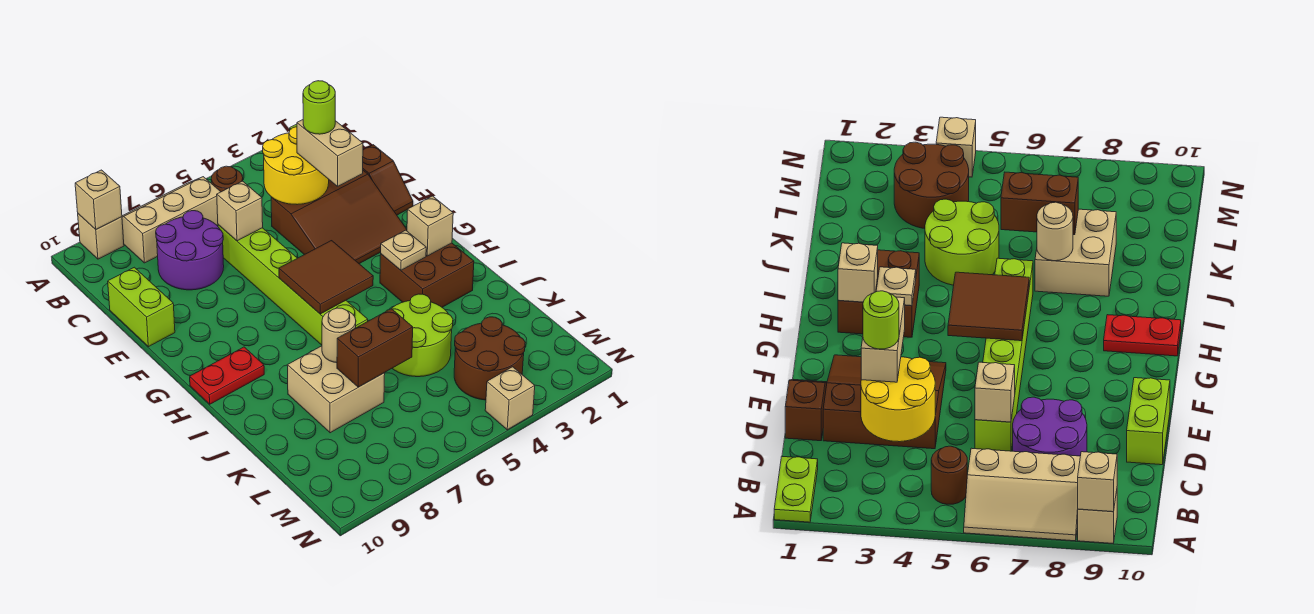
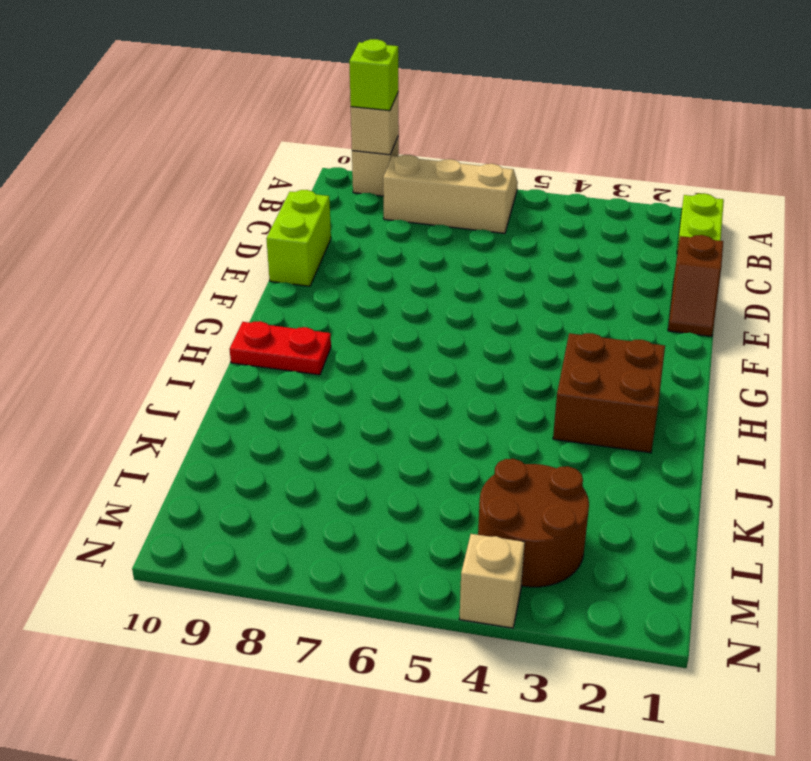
lime brick A9 level 3 -> none
none -> brown round brick B5 level 1
none -> purple round brick C7:D8 level 1
none -> brown slope D2:F4 level 1 top D

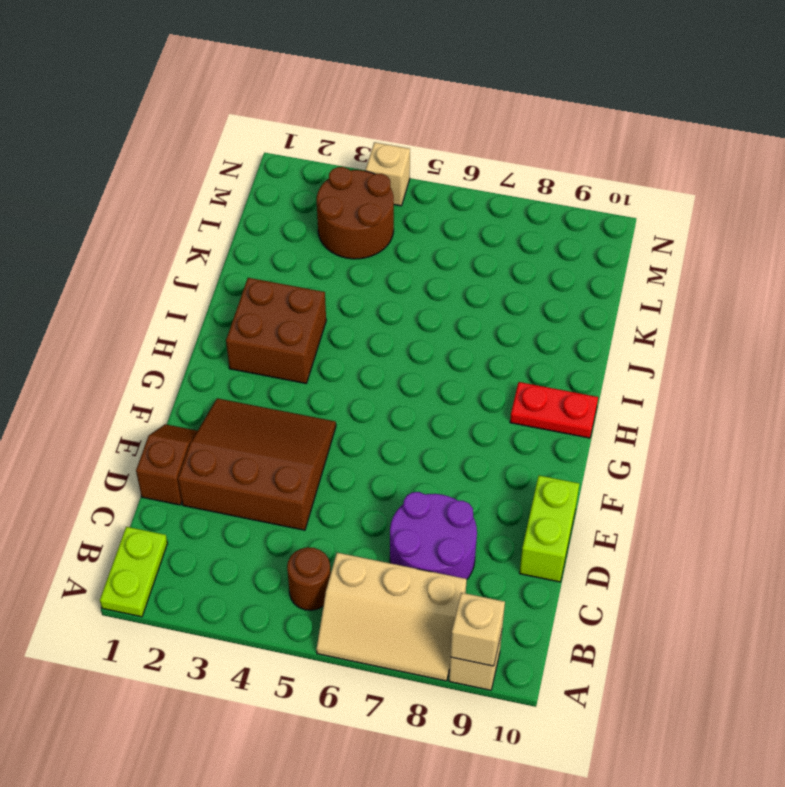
none -> lime brick D6:I6 level 1
none -> lime round brick J4:K5 level 1
none -> tan brick J7:K8 level 1

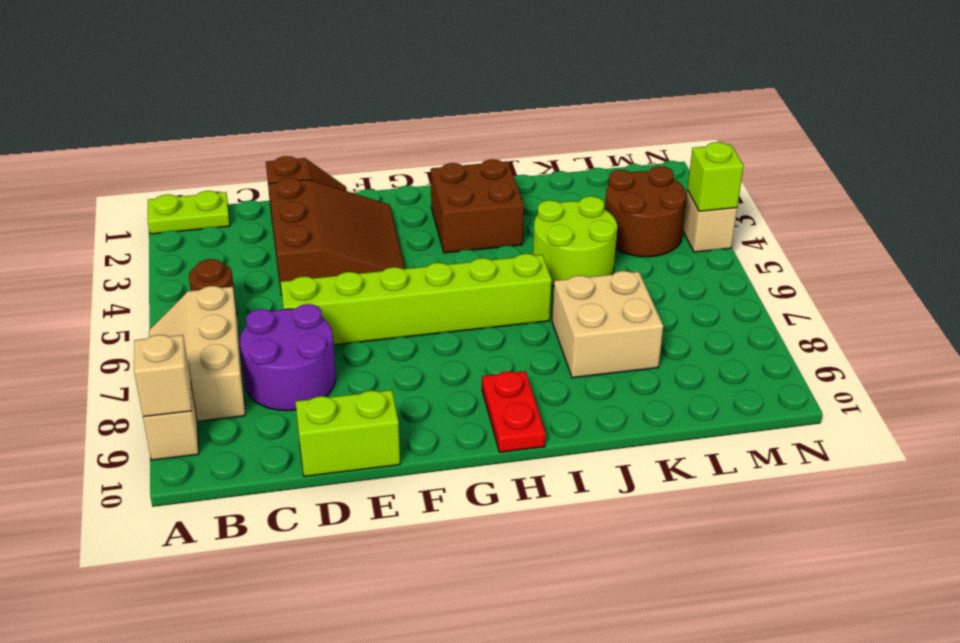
lime brick N4 level 2 -> none
none -> yellow round brick C3:D4 level 2
none -> tan brick D6 level 2
none -> brown tile G5:H6 level 2

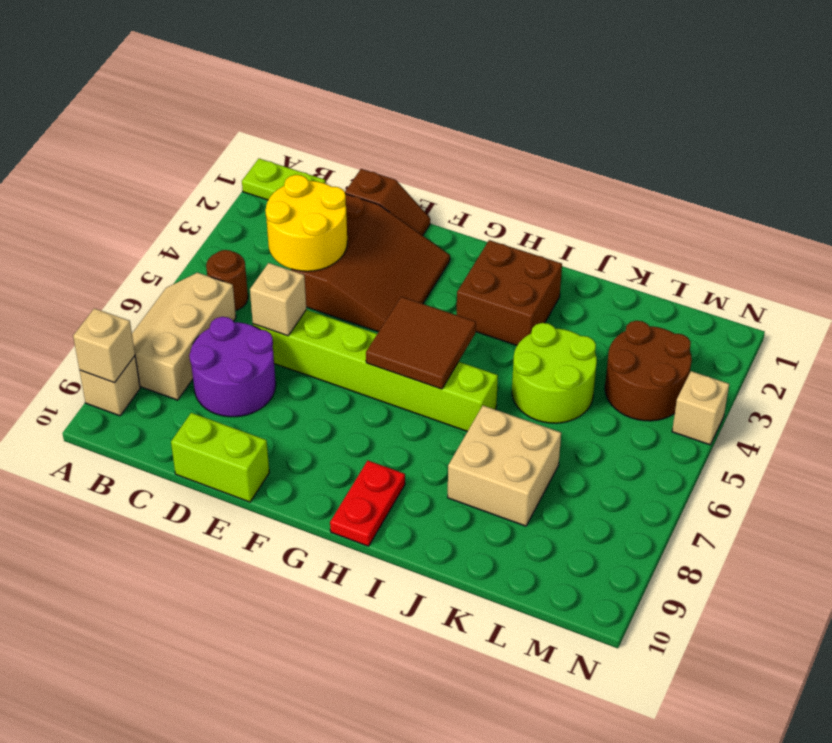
none -> tan brick H2 level 2
none -> tan plate H3 level 2
none -> tan round brick J7 level 2

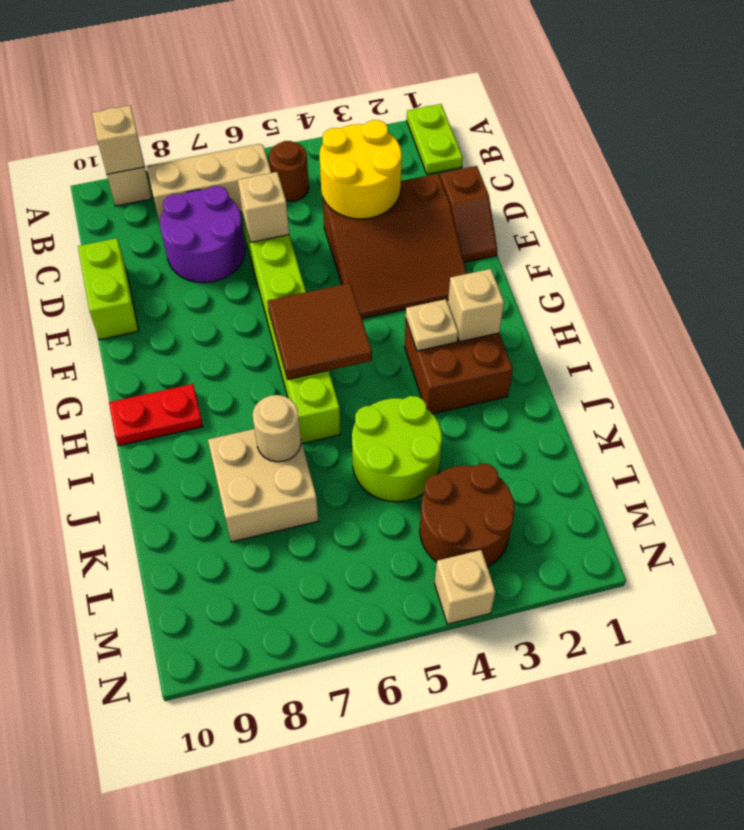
none -> brown brick K6:K7 level 2
none -> tan brick D3:E3 level 3
none -> lime round brick D3 level 4

